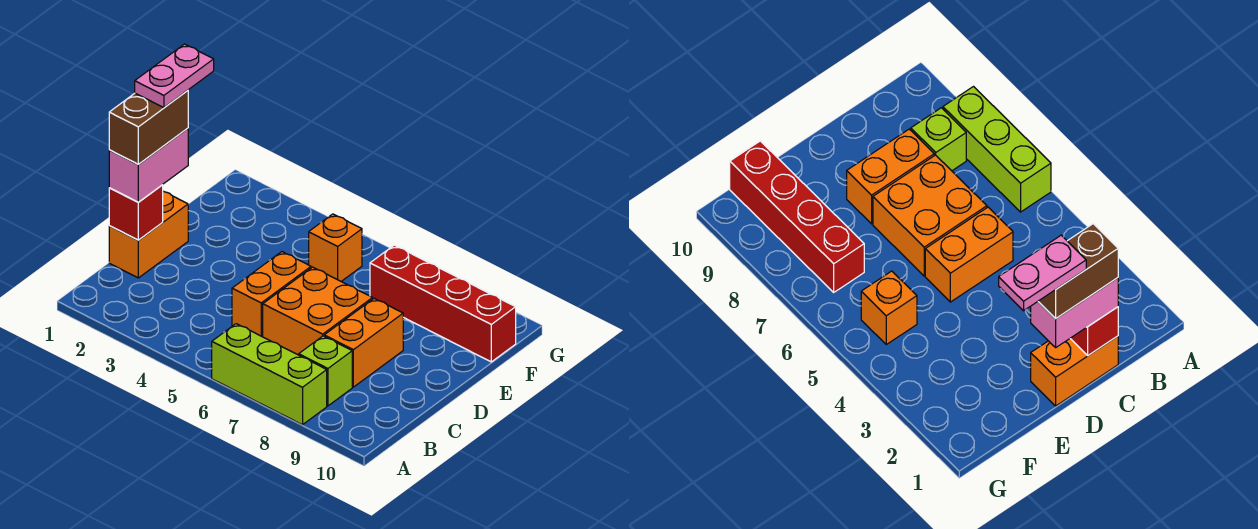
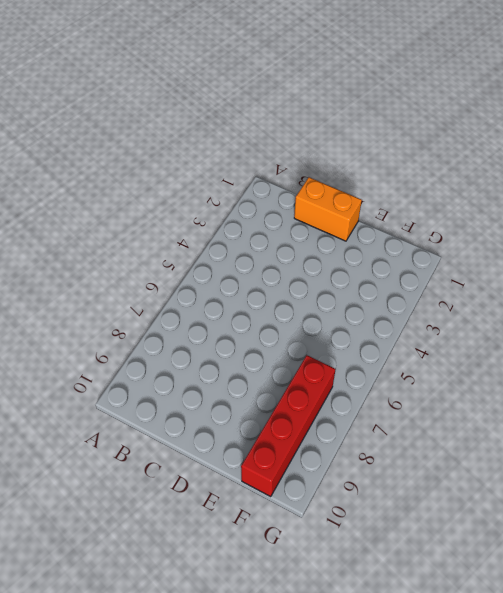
none -> lime brick A6:A8 level 1
none -> lime brick B8 level 1
none -> orange brick C5:D5 level 1

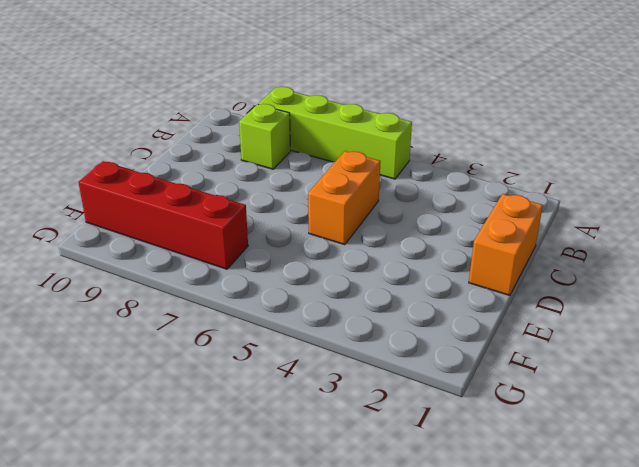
lime brick A5:A8 level 1 -> lime brick A6:A8 level 1
none -> orange brick C6:D7 level 1
none -> orange brick C8:D8 level 1
none -> orange brick F5 level 1

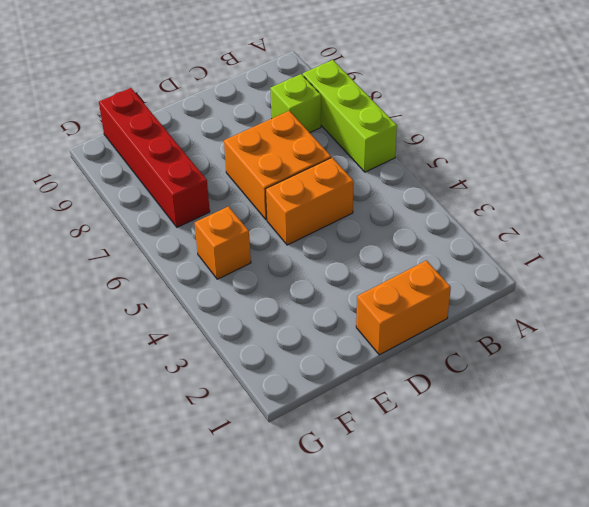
none -> orange brick C8:D8 level 1
none -> red brick C1 level 2
none -> pink brick C1:D1 level 3

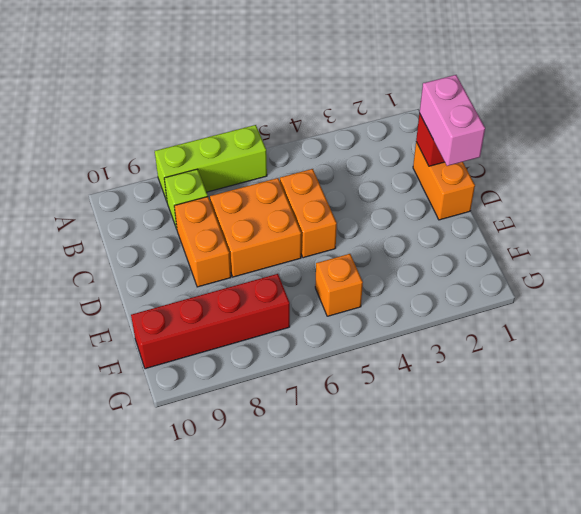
none -> brown brick C1:D1 level 4
none -> pink plate D1:E1 level 5

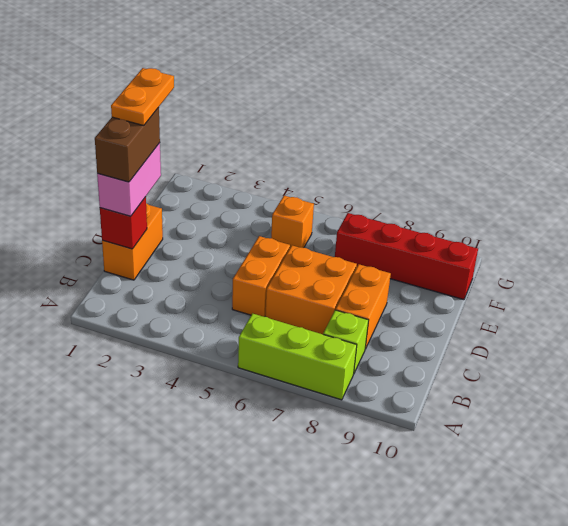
orange plate D1:E1 level 5 -> pink plate D1:E1 level 5

